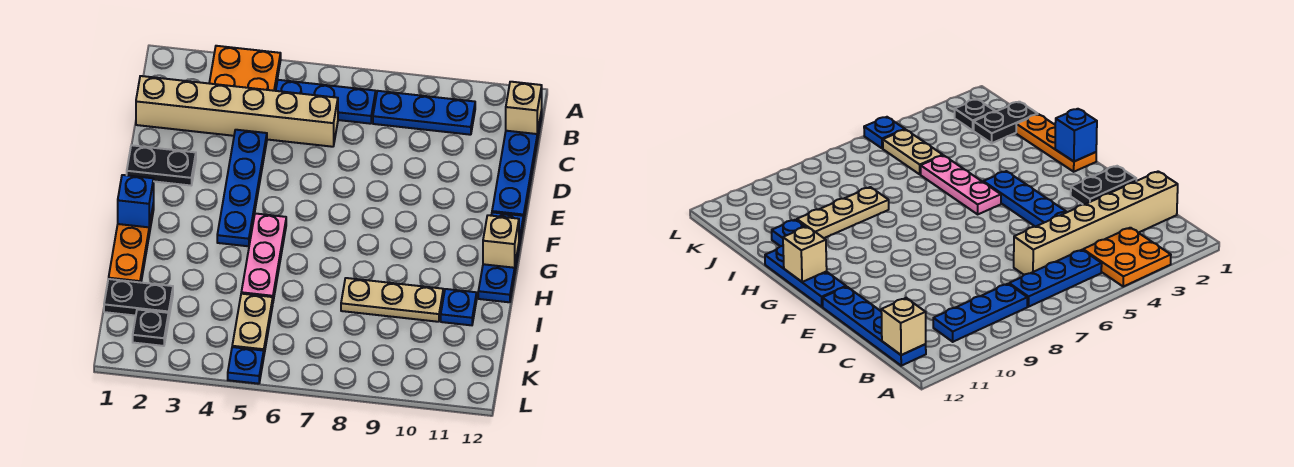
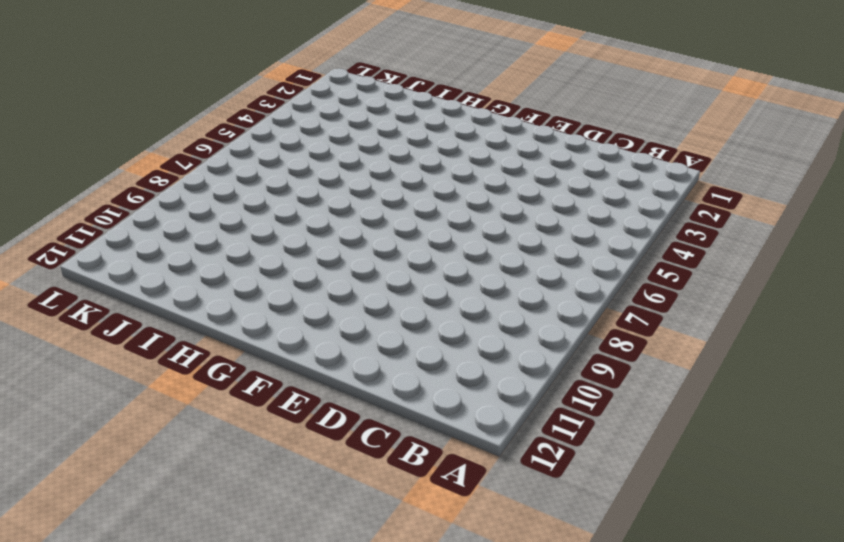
none -> orange plate A3:B4 level 1
none -> blue plate B5:B7 level 1
none -> blue plate B8:B10 level 1

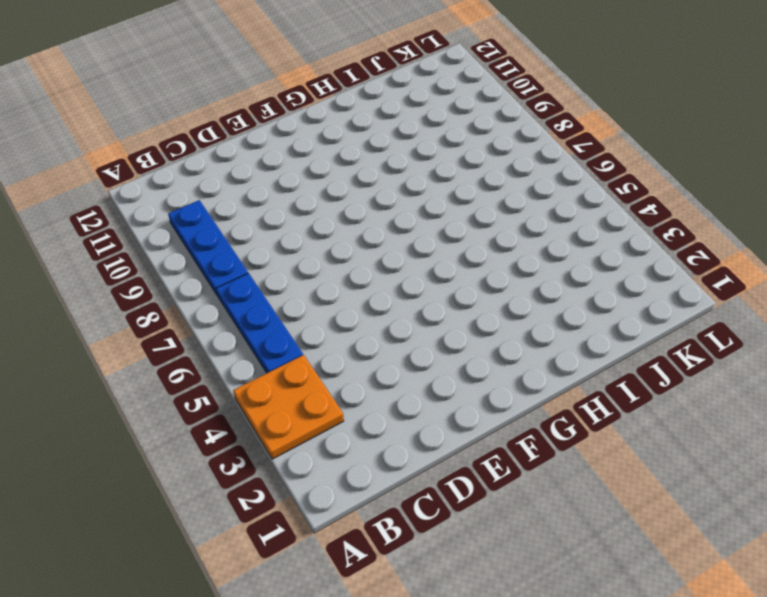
none -> blue plate B12:E12 level 1
none -> tan brick C1:C6 level 1
none -> blue plate D4:G4 level 1

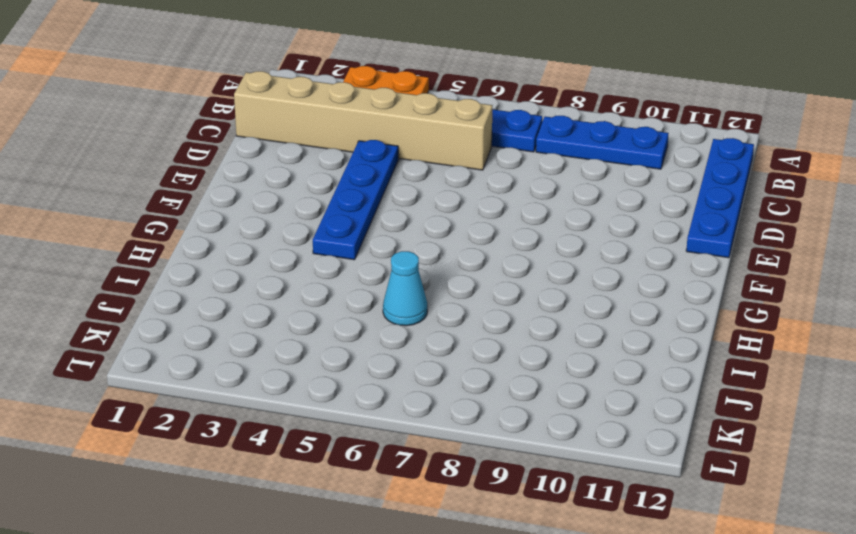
cyan cone I6 level 1 -> none
none -> black plate E1:E2 level 1
none -> blue plate F12:H12 level 1
none -> orange plate G1:I1 level 1

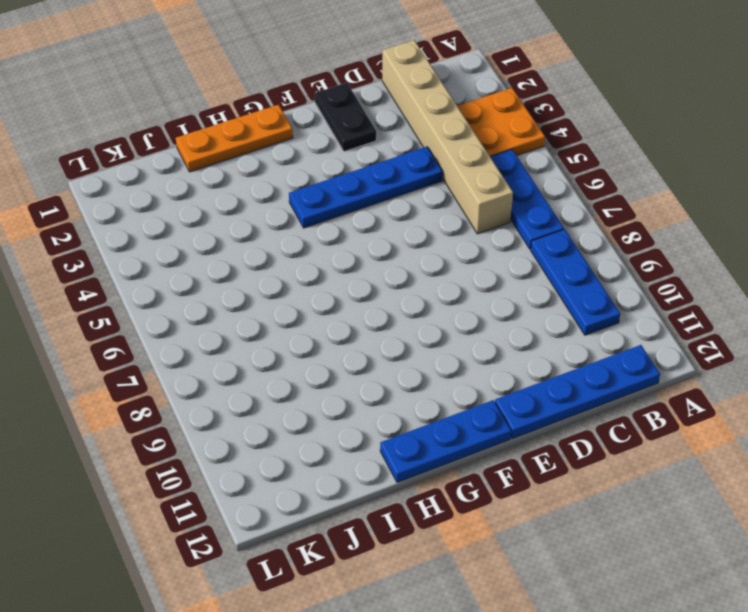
none -> pink plate G5:I5 level 1
none -> tan plate I8:I10 level 1
none -> blue plate I11 level 1

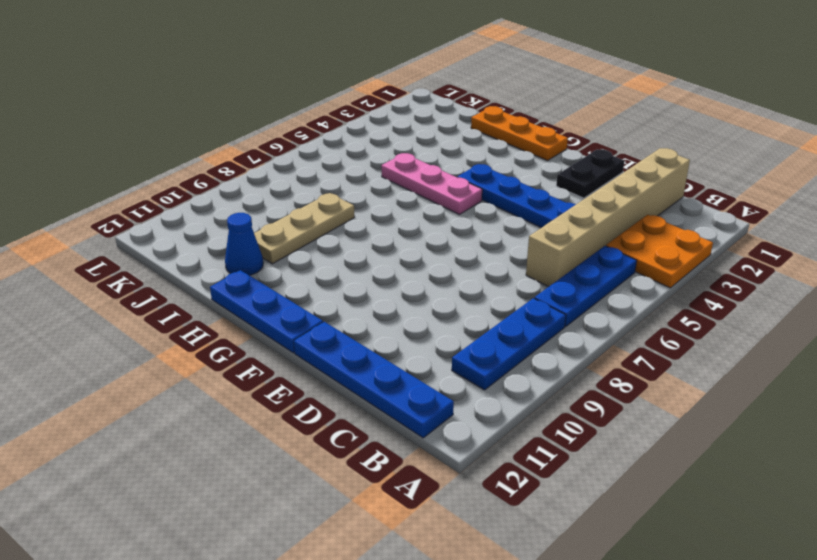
blue cone I11 level 1 -> blue plate I11 level 1
none -> black plate J1:J2 level 1
none -> tan plate J5:K5 level 1
none -> black plate K2 level 1

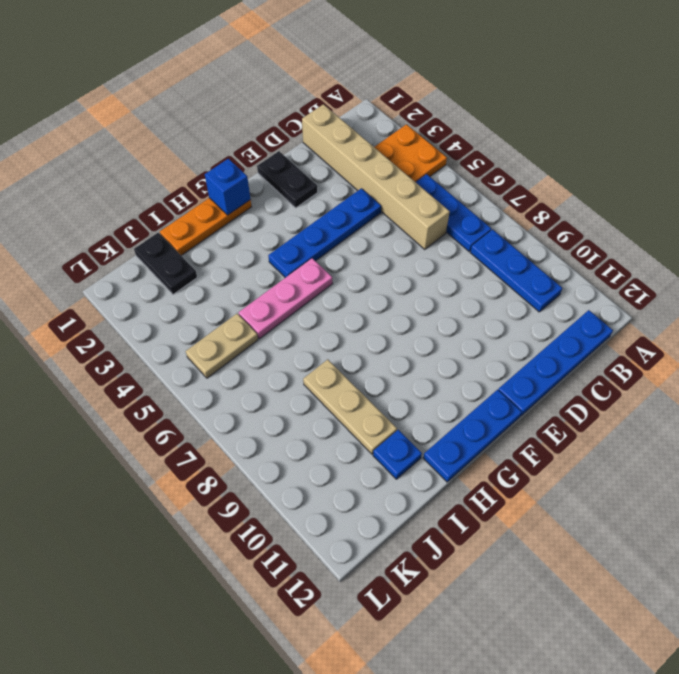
none -> black plate K2 level 1
none -> blue plate L5 level 1
none -> tan brick B12 level 2

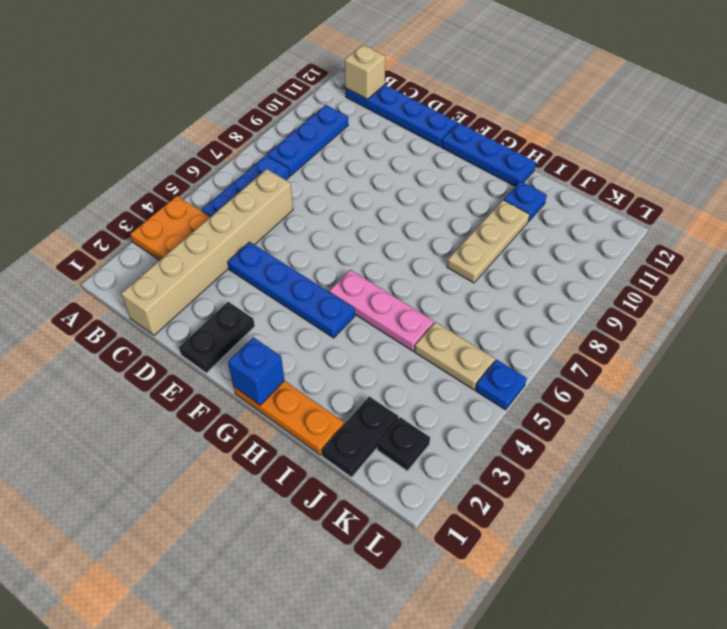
none -> tan brick G12 level 2

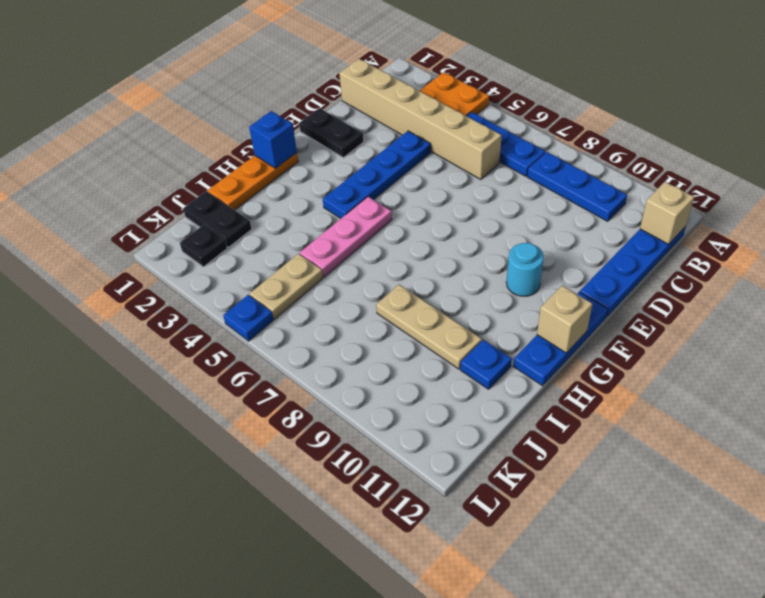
cyan round brick F10 level 1 -> none

